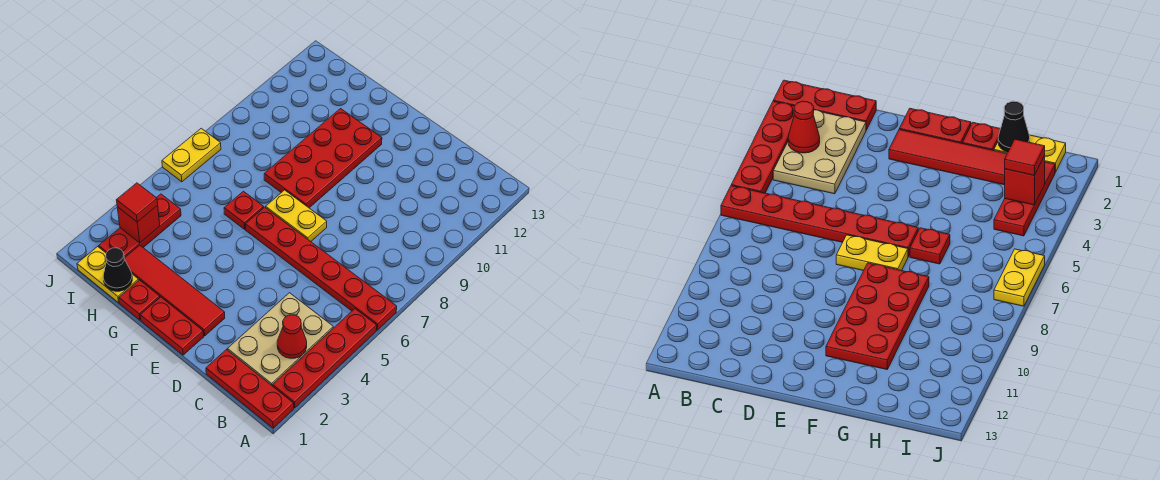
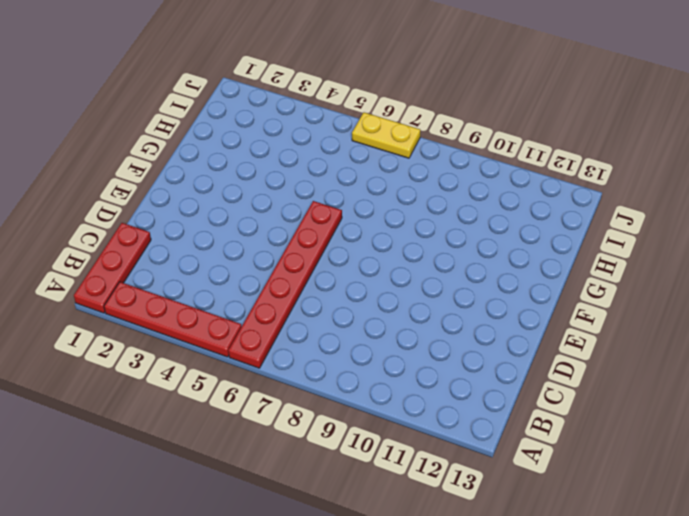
none -> tan plate B2:C4 level 1
none -> red plate E1:F1 level 1
none -> red tile E2:H2 level 1

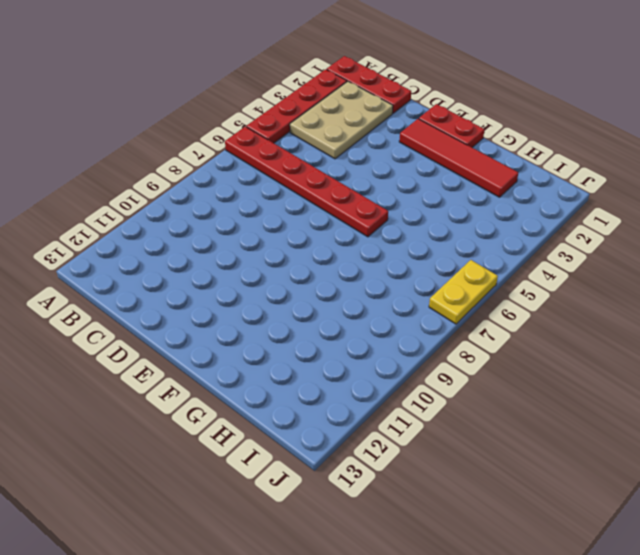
none -> yellow plate E7:F7 level 1
none -> red plate F8:G11 level 1
none -> red plate G1 level 1

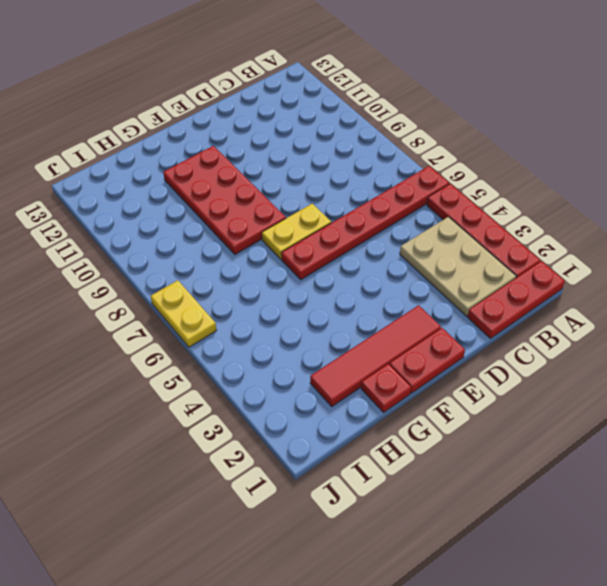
none -> red plate G6 level 1
none -> yellow plate H1:I1 level 1
none -> red plate I2:I4 level 1

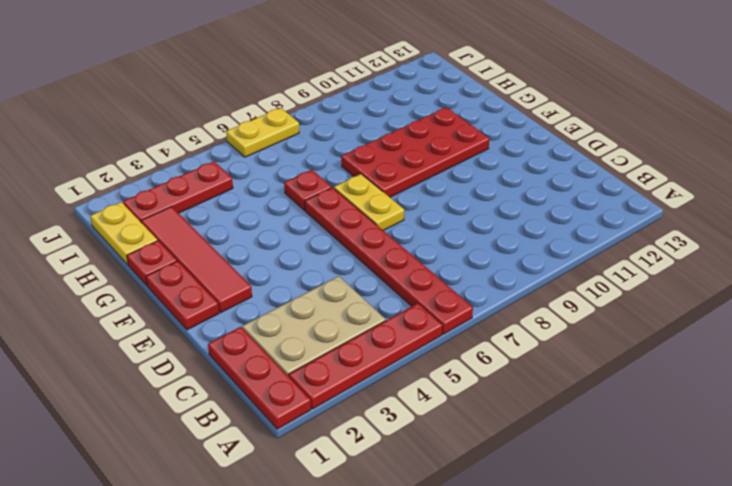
none -> red cone B3 level 2
none -> black cone H1 level 2
none -> red brick I3 level 2

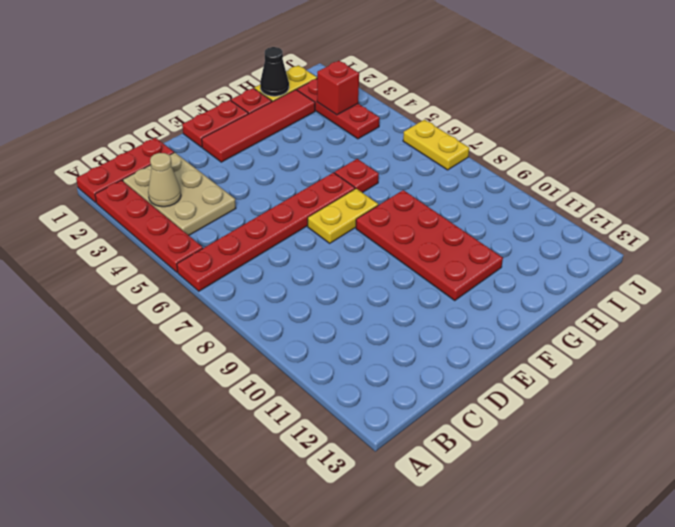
tan cone B3 level 2 -> red cone B3 level 2
none -> red tile I3 level 3

